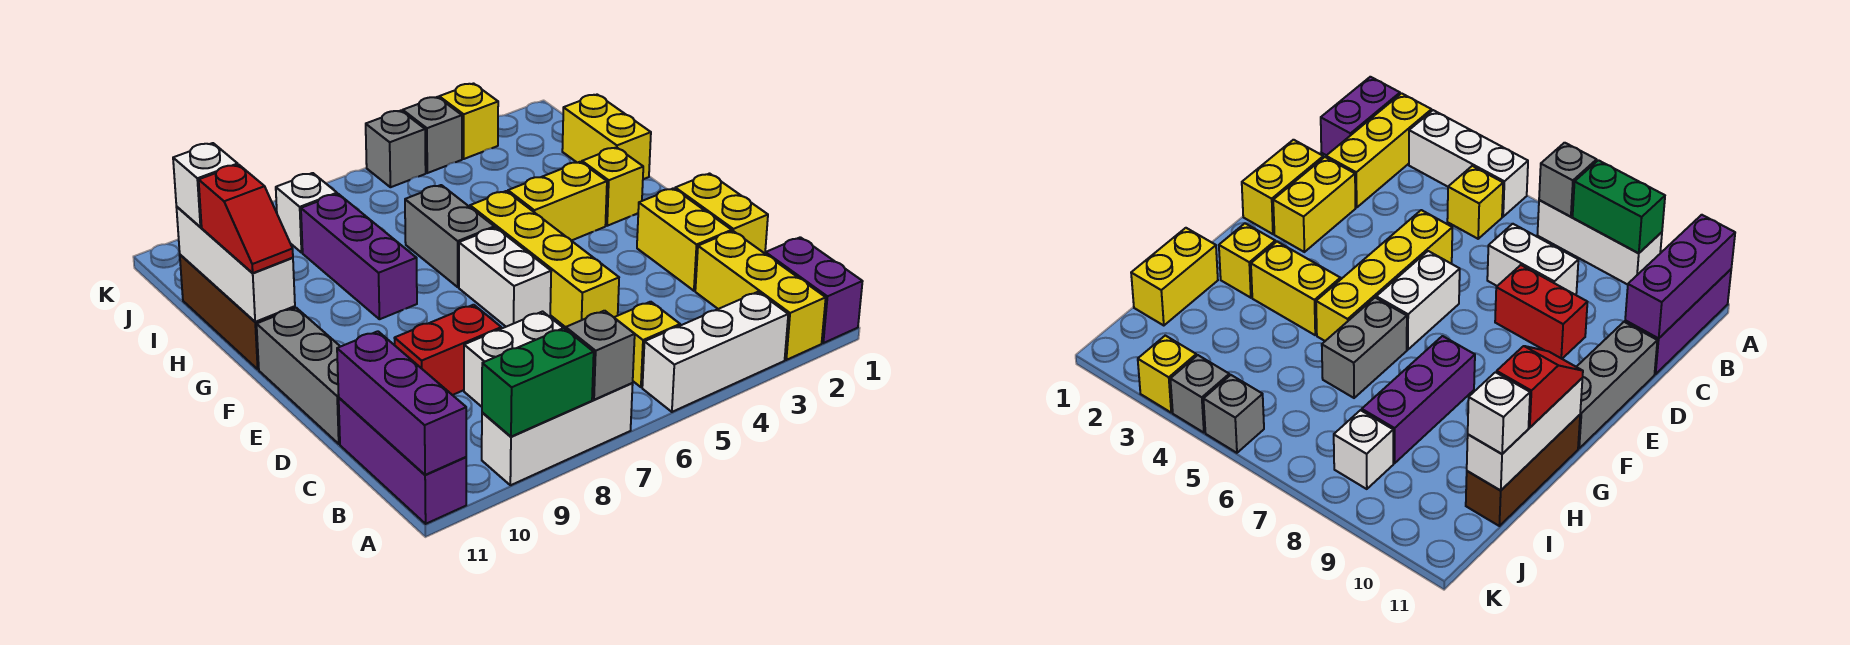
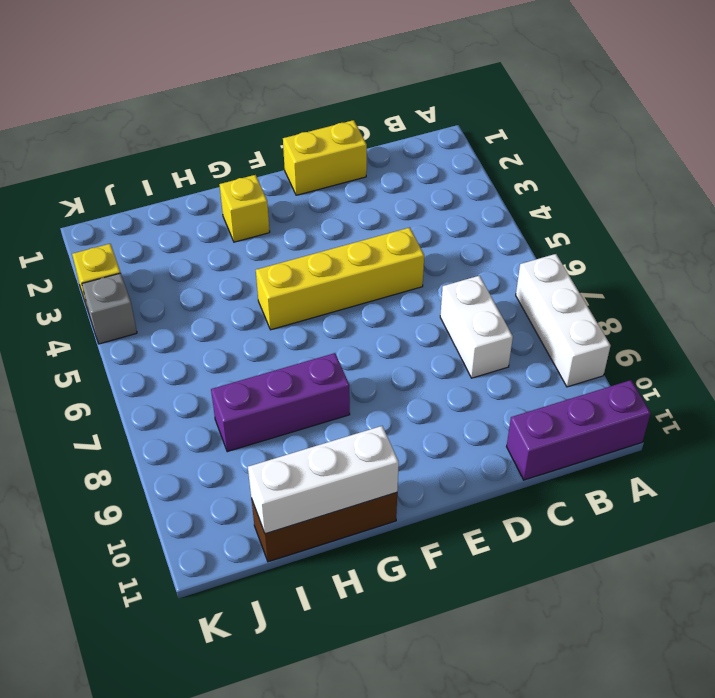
none -> purple brick A1:B1 level 1
none -> yellow brick A2:C2 level 1
none -> white brick A3:A5 level 1

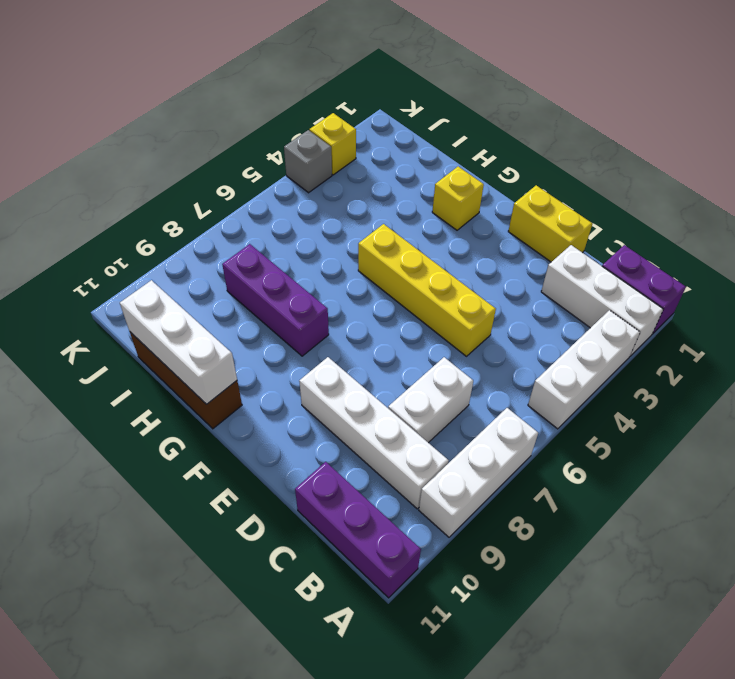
white brick A2:C2 level 1 -> yellow brick A2:C2 level 1
white brick B9:E9 level 1 -> red brick D8:D9 level 1
none -> yellow brick B5 level 1
none -> yellow brick D2:E2 level 1
none -> grey brick D11:F11 level 1

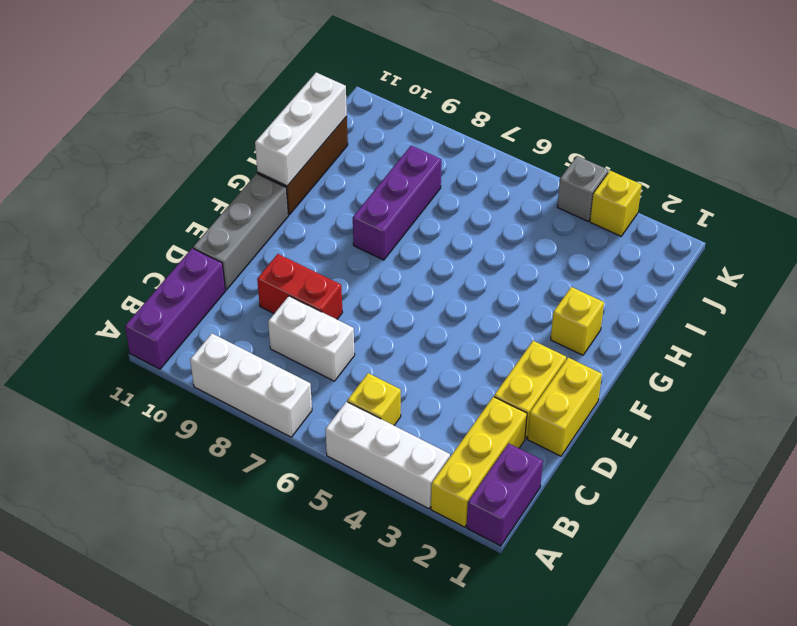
none -> yellow brick D5:G5 level 1
none -> white brick E6:F6 level 1
none -> yellow brick G3:G4 level 1

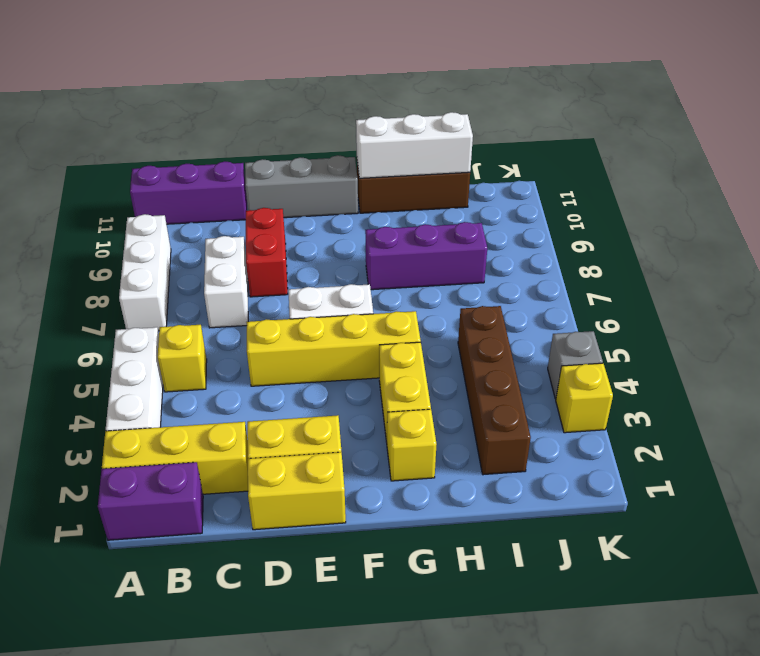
brown brick I2:I5 level 1 -> none
none -> grey brick G6:H6 level 1
none -> yellow brick H1:I1 level 1
none -> white brick J8 level 1

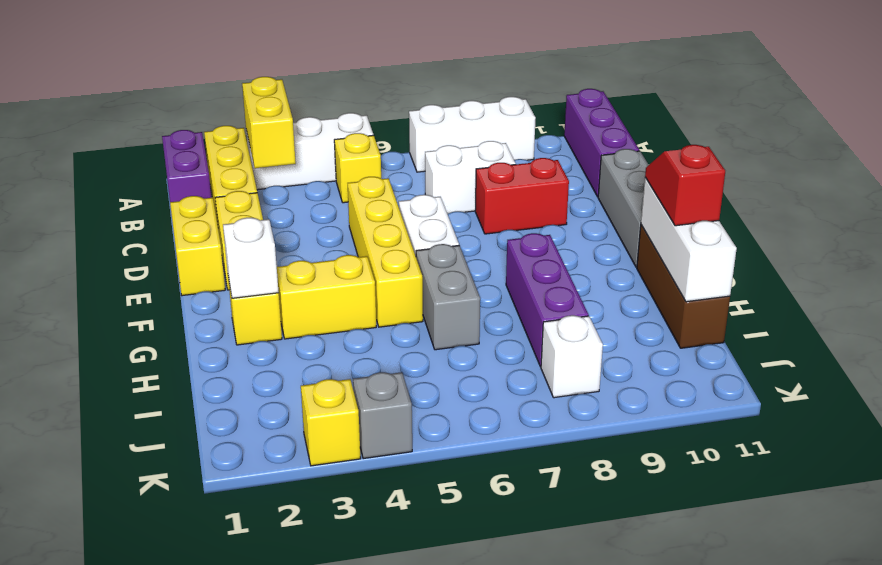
yellow brick A3:B3 level 2 -> yellow brick H1:I1 level 1
white brick G2 level 2 -> white brick I11 level 3
none -> grey brick K5 level 1
none -> grey brick A7 level 2
none -> green brick A8:A9 level 2

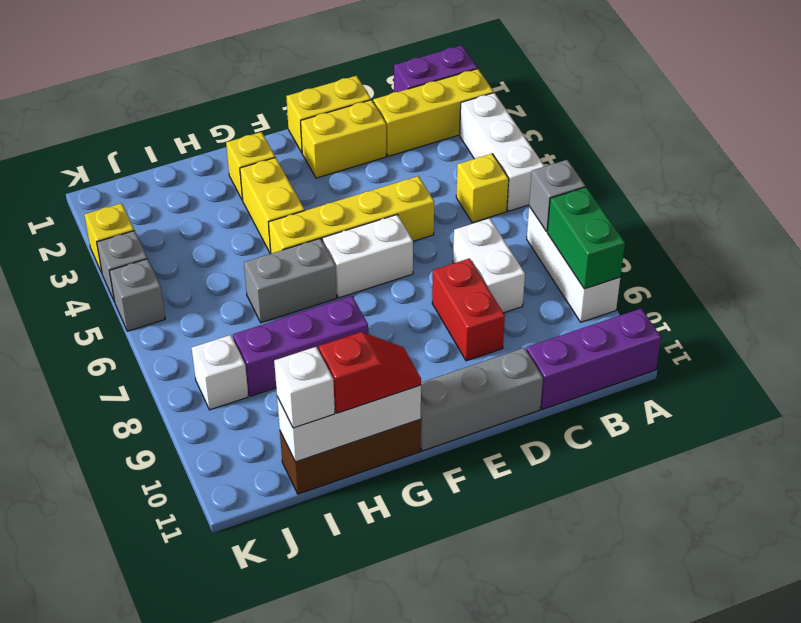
none -> yellow brick H1:I1 level 1
none -> purple brick A11:C11 level 2

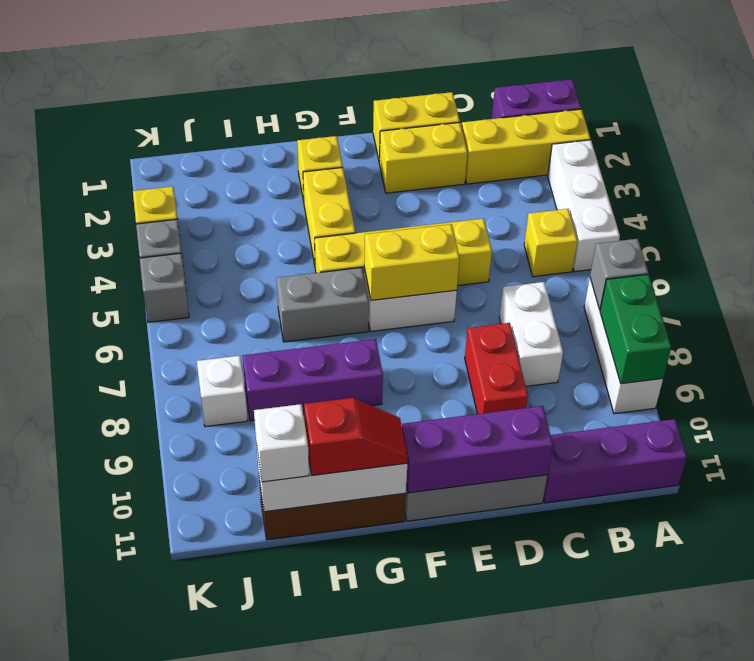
purple brick D11:F11 level 2 -> purple brick A11:C11 level 2
yellow brick E6:F6 level 2 -> yellow brick H1:I1 level 1

